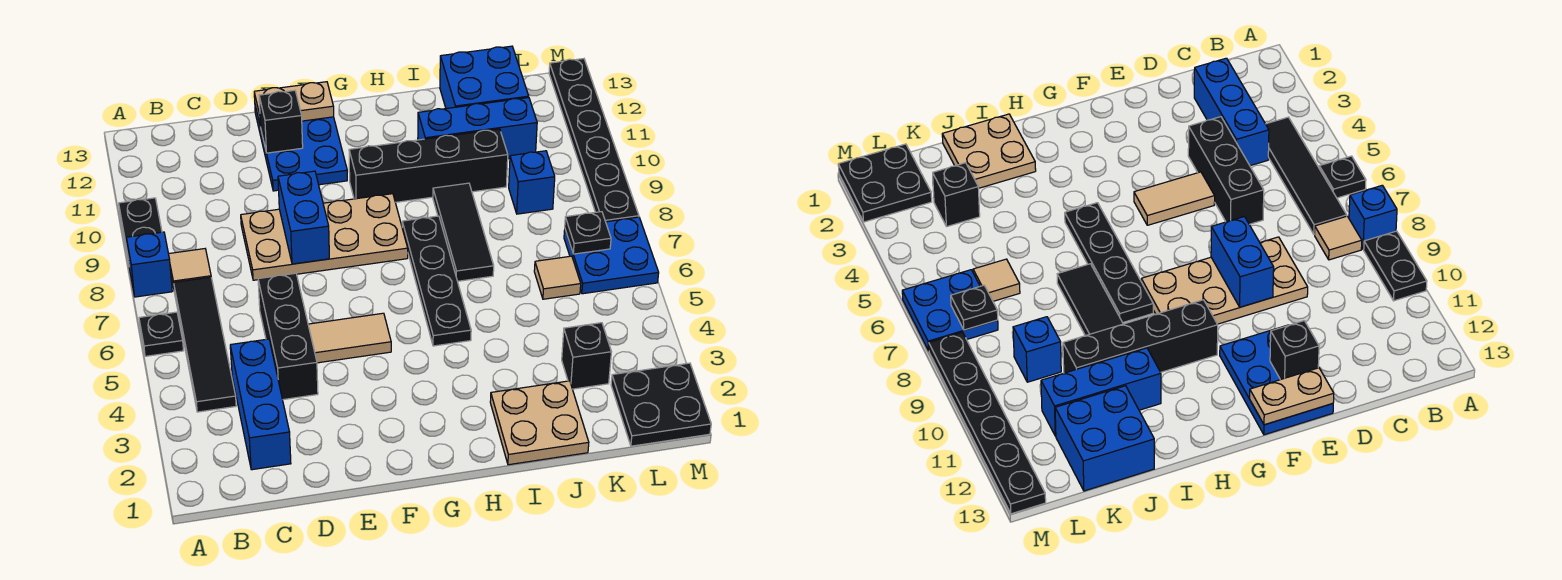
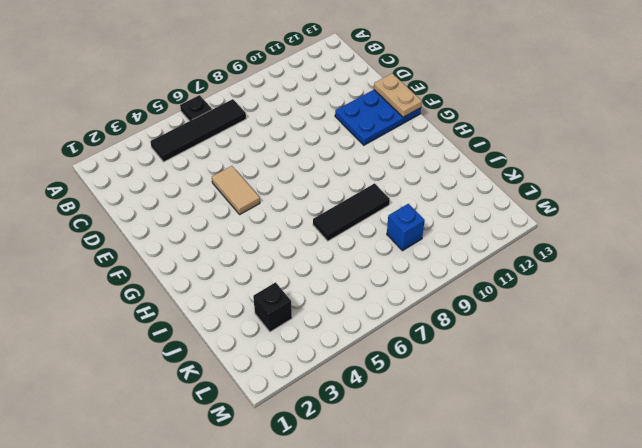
none -> blue brick A8 level 1
none -> black plate A9:A10 level 1
none -> tan tile B8 level 1

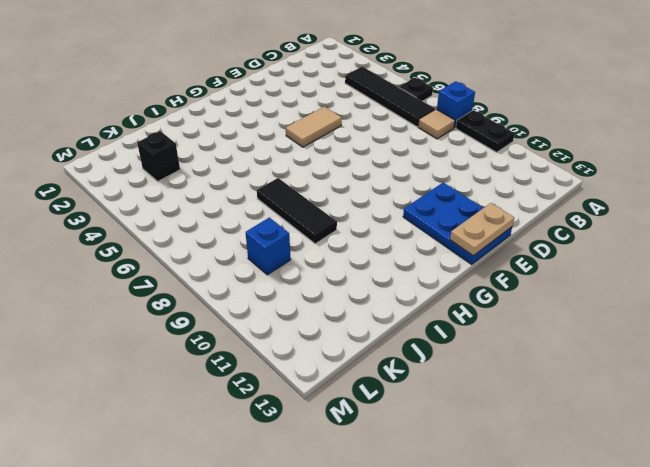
none -> blue brick C2:C4 level 1
none -> black brick D4:D6 level 1
none -> tan plate D8:G9 level 1

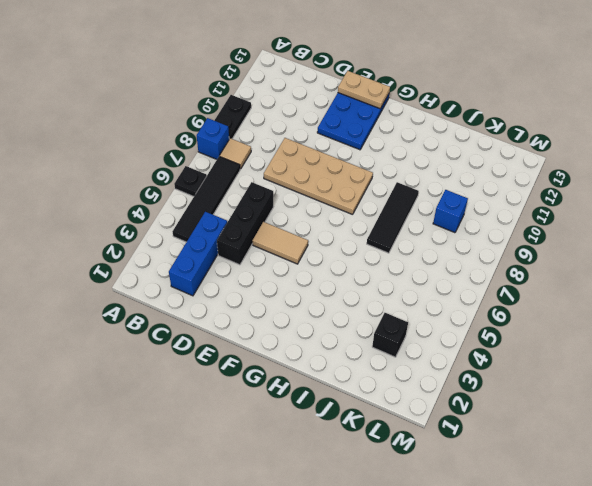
none -> black brick G10:J10 level 1
none -> black plate H5:H8 level 1
none -> tan plate I1:J2 level 1

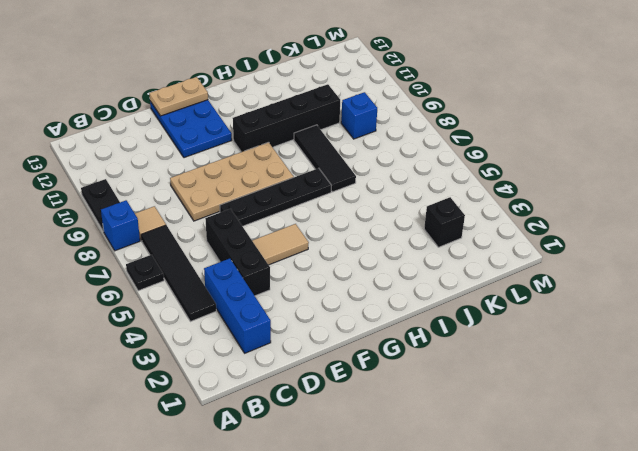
black plate E7:H7 level 1 -> black plate H5:H8 level 1
none -> tan plate I1:J2 level 1
none -> blue brick I11:K11 level 1
none -> blue brick J12:K13 level 1

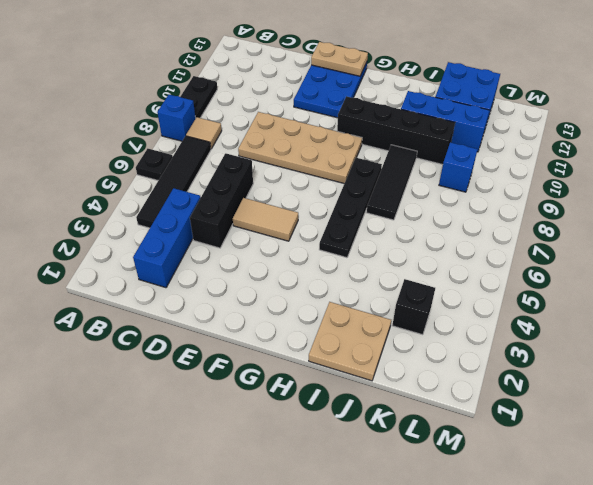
none -> tan tile K6 level 1
none -> black plate L1:M2 level 1
none -> blue plate L6:M7 level 1

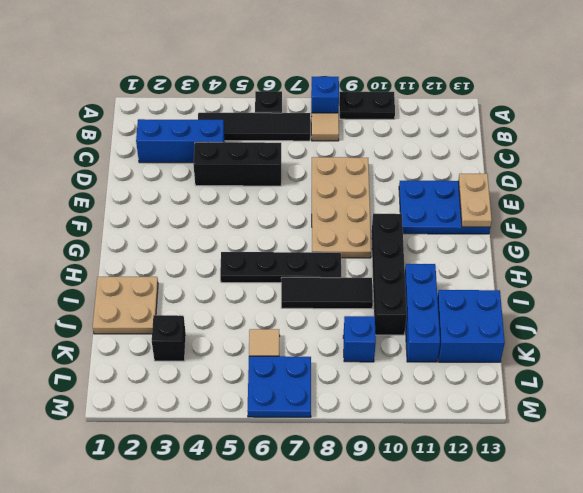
none -> tan tile E5:F5 level 1
none -> black plate L1:M2 level 1
none -> black plate M8:M13 level 1

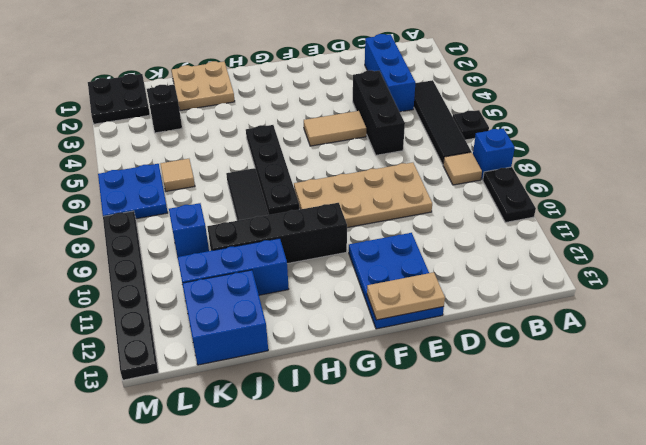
none -> blue brick E8:E9 level 2
none -> black brick E12 level 2
none -> black plate L7 level 2

